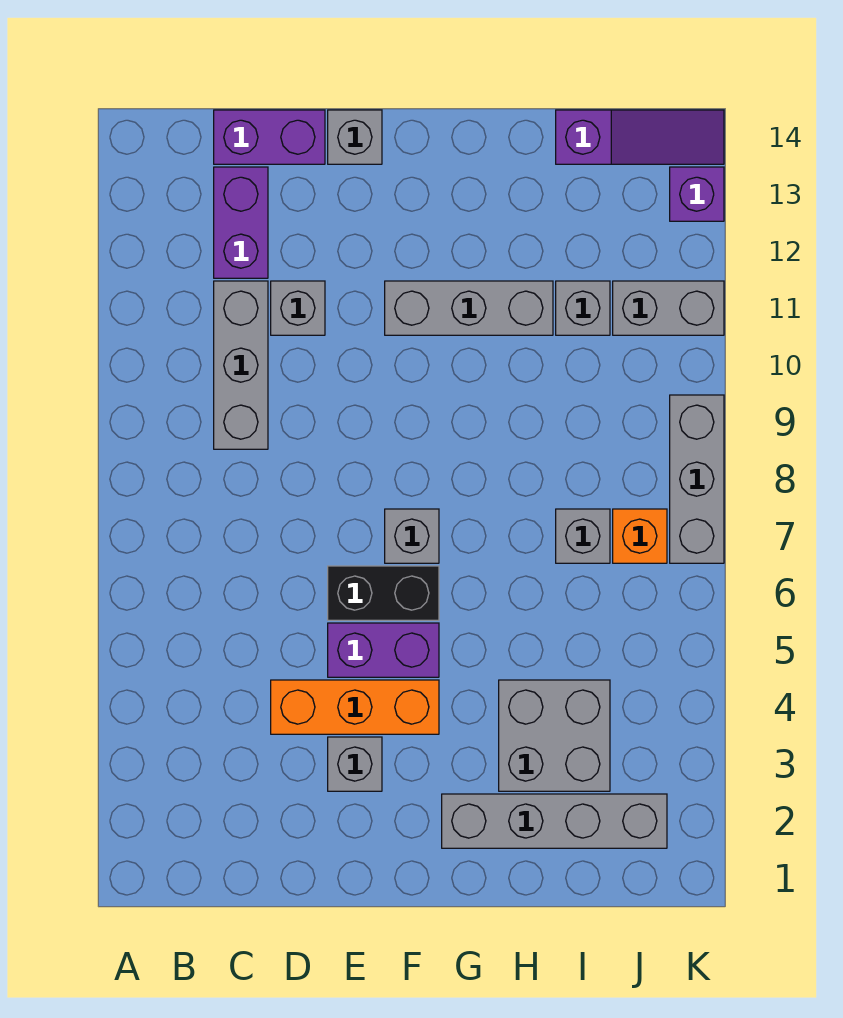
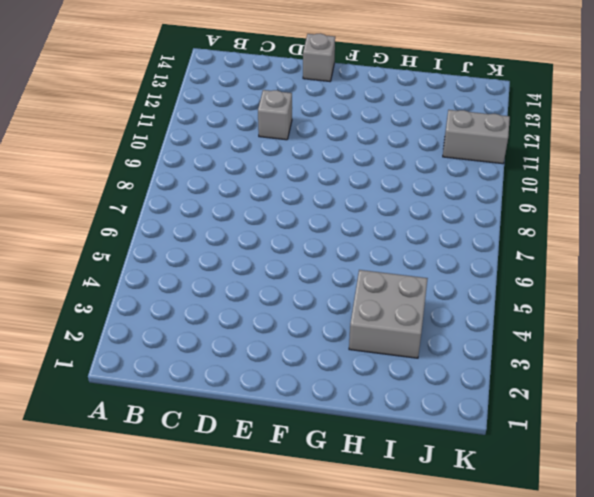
none -> grey brick C9:C11 level 1
none -> purple brick C12:C13 level 1
none -> purple brick C14:D14 level 1

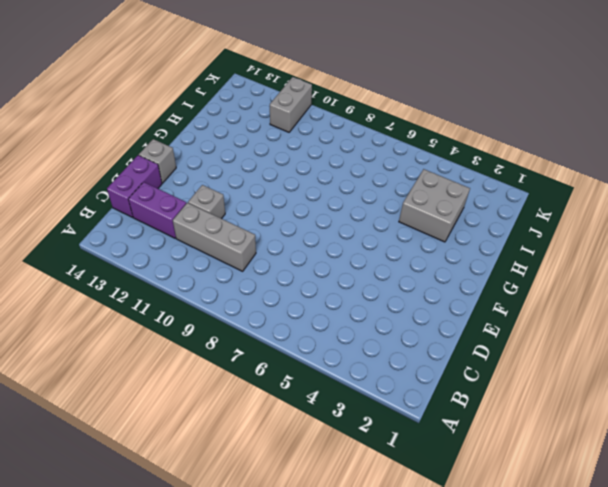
none -> orange brick D4:F4 level 1
none -> grey brick E3 level 1
none -> purple brick E5:F5 level 1

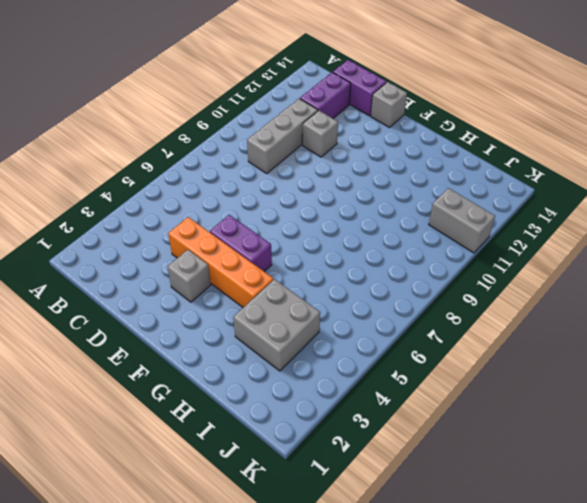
orange brick D4:G4 level 1 -> orange brick D4:F4 level 1
none -> black brick E6:F6 level 1
none -> grey brick F7 level 1
none -> grey brick F11:H11 level 1

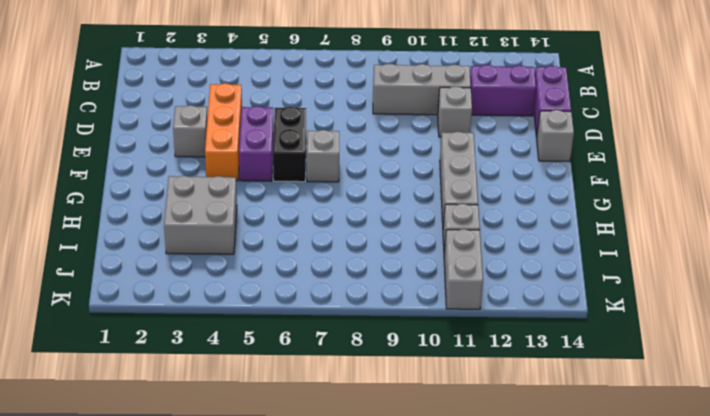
none -> grey brick G2:J2 level 1
none -> grey brick I7 level 1
none -> purple slope I14:K14 level 1 top I

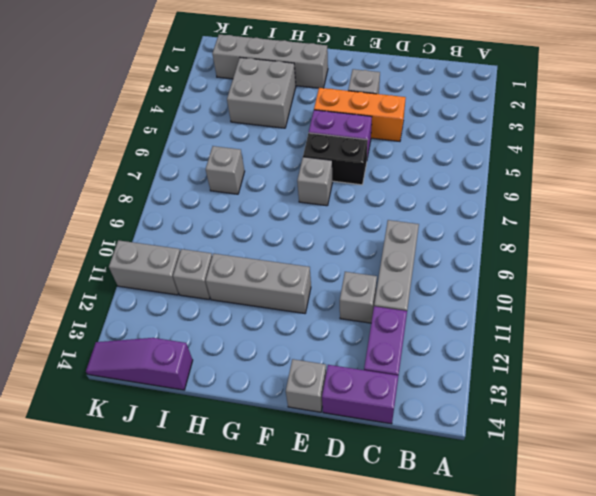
none -> orange brick J7 level 1
none -> grey brick K7:K9 level 1
none -> purple brick K13 level 1

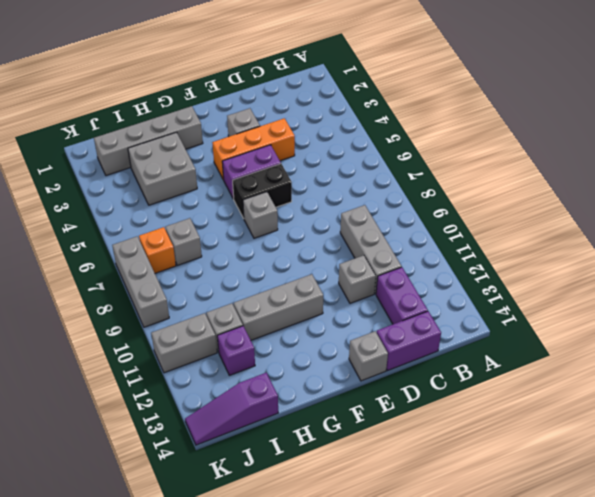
purple brick I12 level 1 -> purple brick K13 level 1

